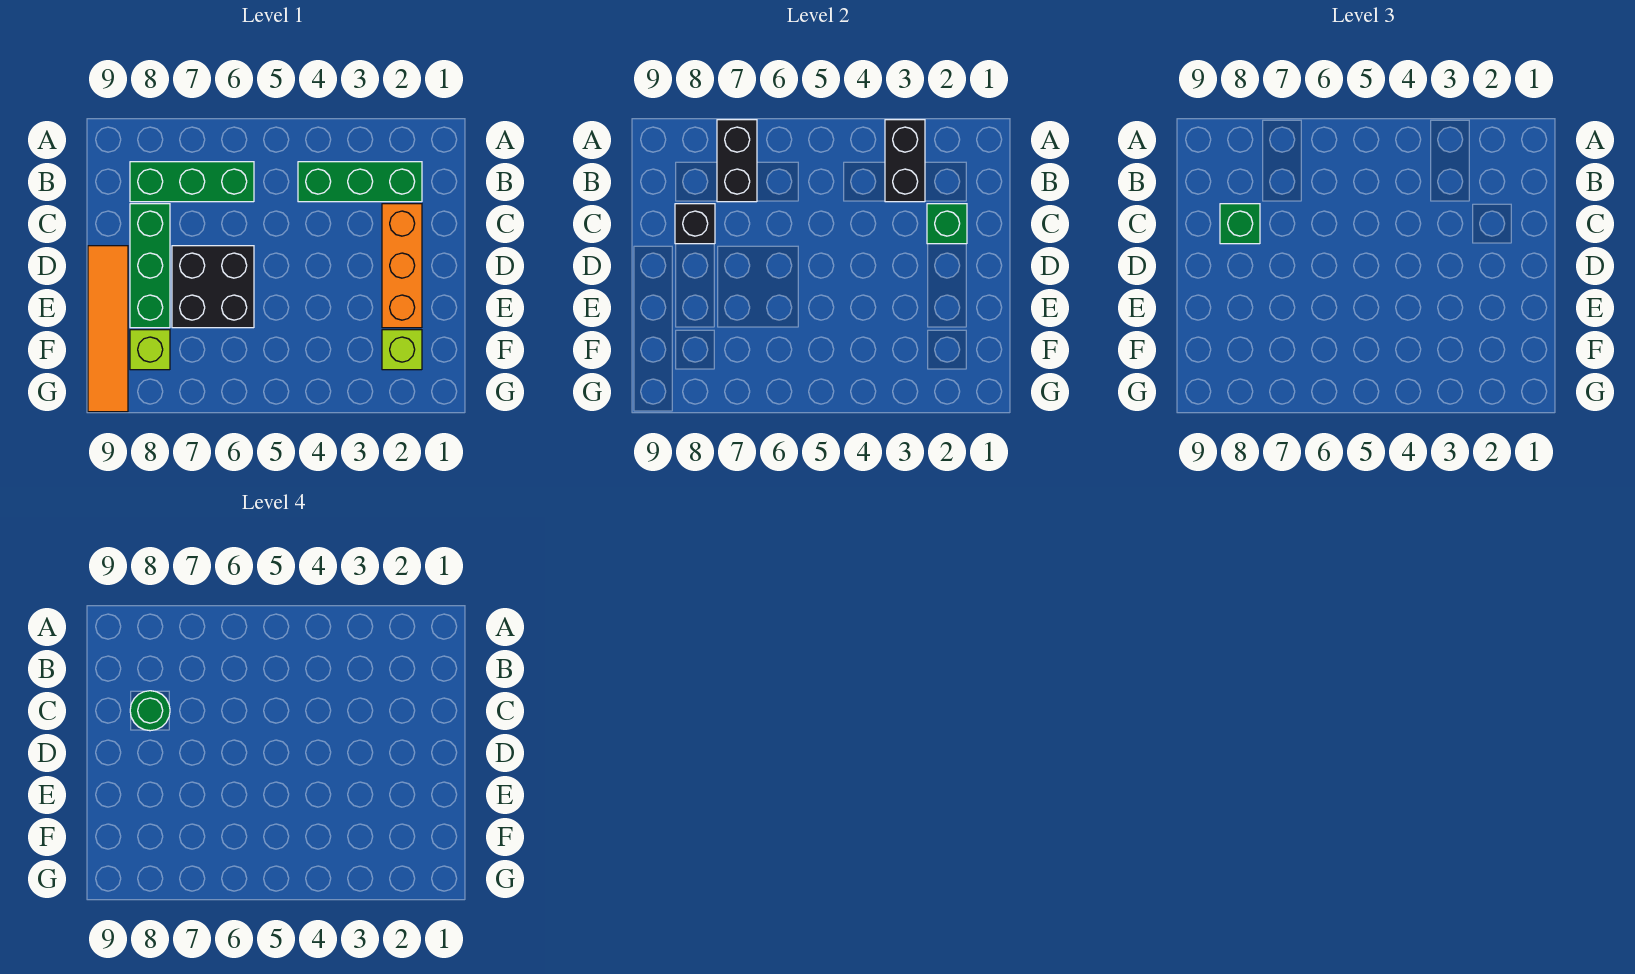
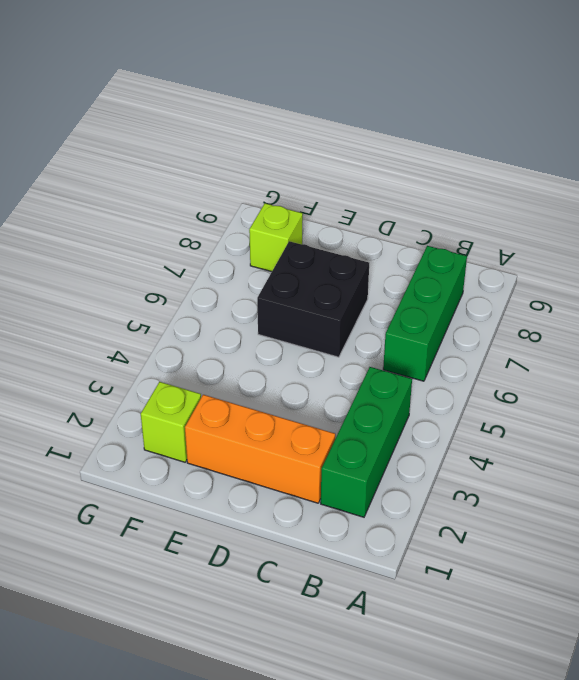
none -> green brick C8:E8 level 1
none -> orange tile D9:G9 level 1
none -> black brick A3:B3 level 2

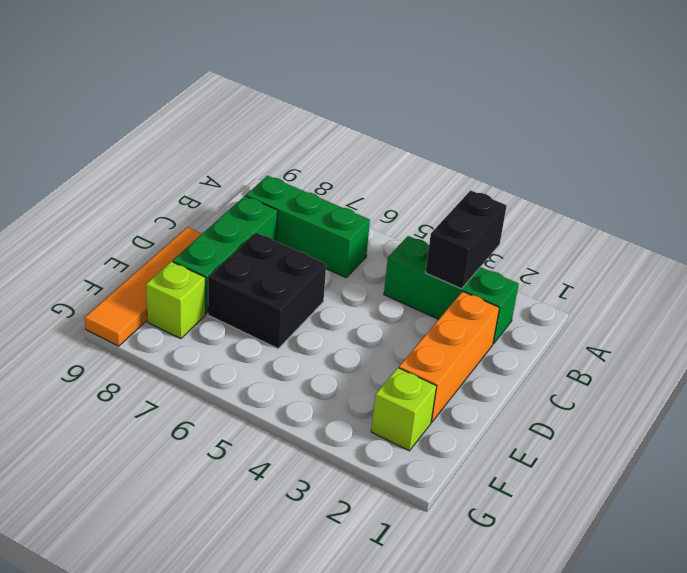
none -> black brick A7:B7 level 2
none -> green brick C2 level 2
none -> black brick C8 level 2

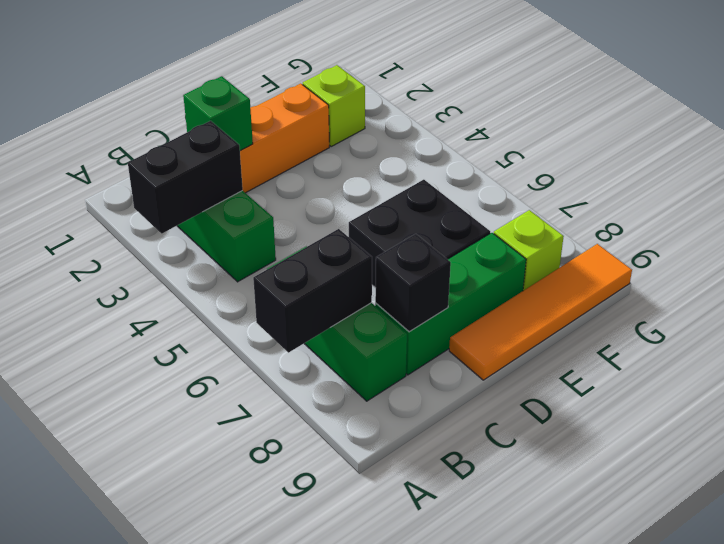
none -> green brick C8 level 3
none -> green round brick C8 level 4

